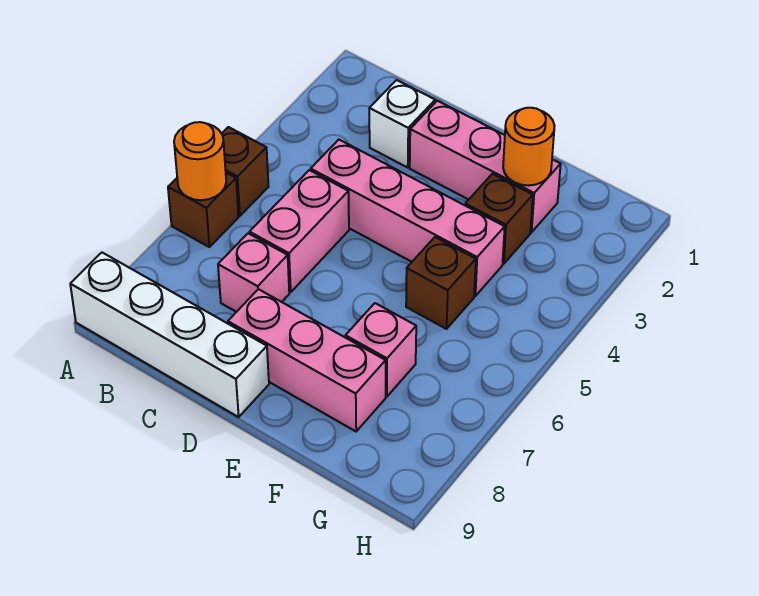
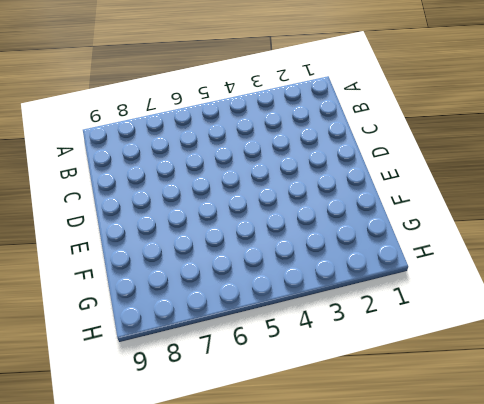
none -> brown brick A5 level 1
none -> brown brick A6 level 1
none -> white brick A9:D9 level 1

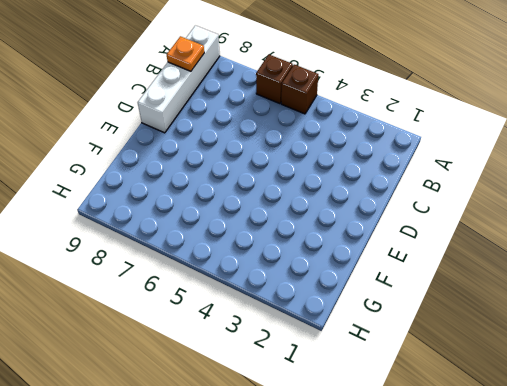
orange plate B9 level 2 -> none
none -> white brick C2 level 1
none -> pink brick C4:F4 level 1
none -> pink brick C5:C6 level 1

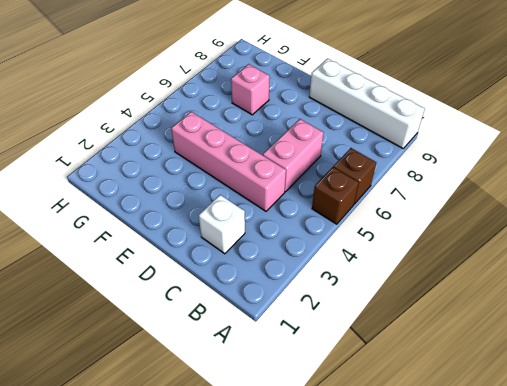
none -> pink brick C7 level 1
none -> pink brick D2:F2 level 1
none -> pink brick D8:F8 level 1

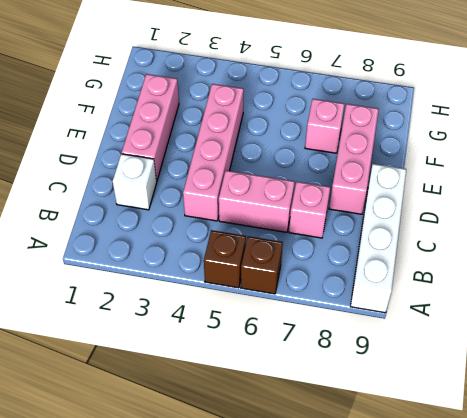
none -> brown brick F3 level 1
none -> brown brick F5 level 1
none -> orange round brick A6 level 2

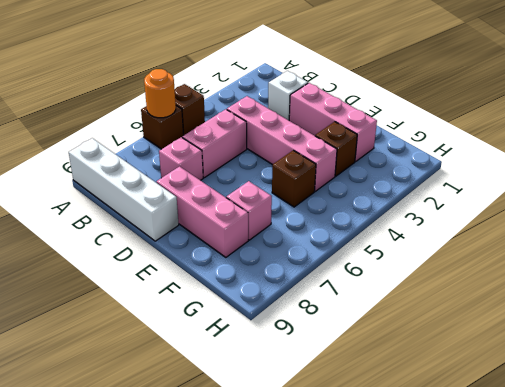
none -> orange round brick F2 level 2

